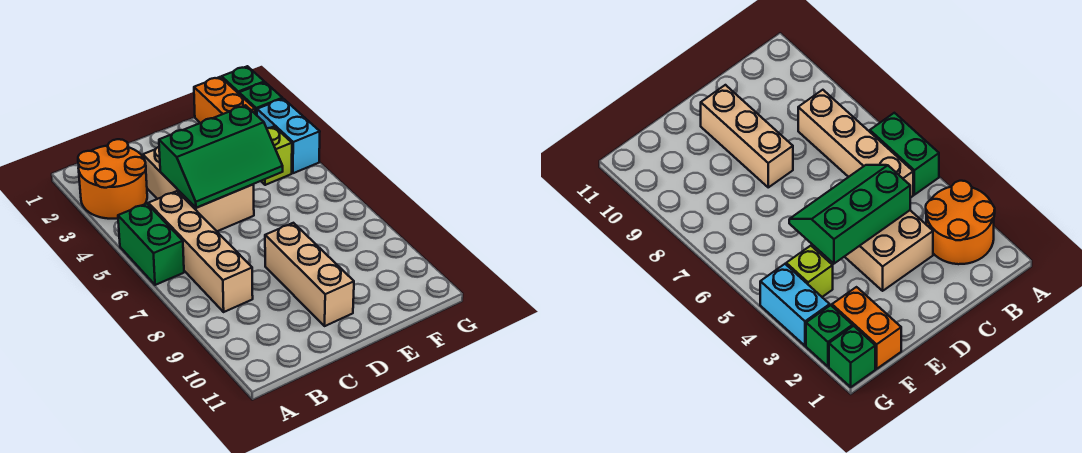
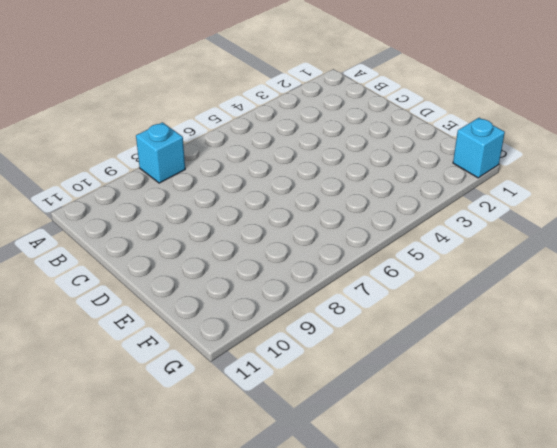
cyan brick A8 level 1 -> none
cyan brick G1 level 1 -> green brick G1 level 1
none -> orange round brick A2:B3 level 1
none -> green brick A5:A6 level 1

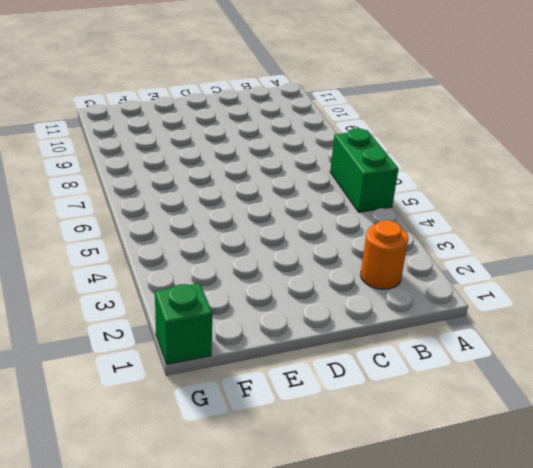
orange round brick B2 level 1 -> orange round brick A2:B3 level 1
none -> tan brick B5:B8 level 1
none -> tan brick C3:D5 level 1

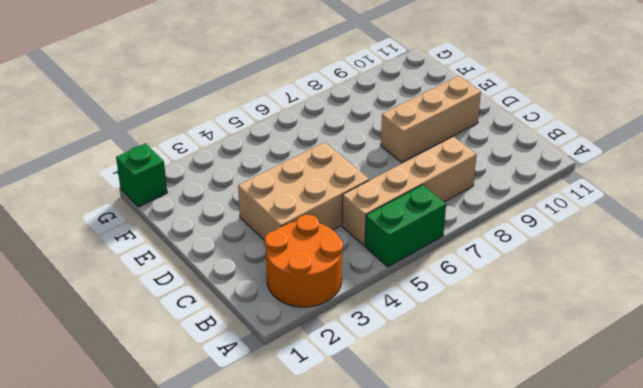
none -> orange brick F1:F2 level 1
none -> lime brick F4 level 1

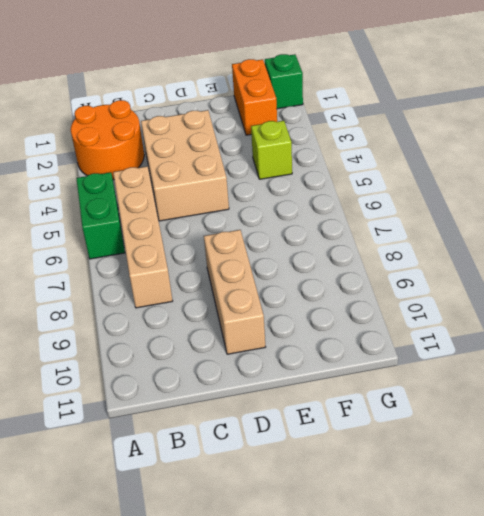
none -> green brick G2 level 1
none -> cyan brick G3:G4 level 1

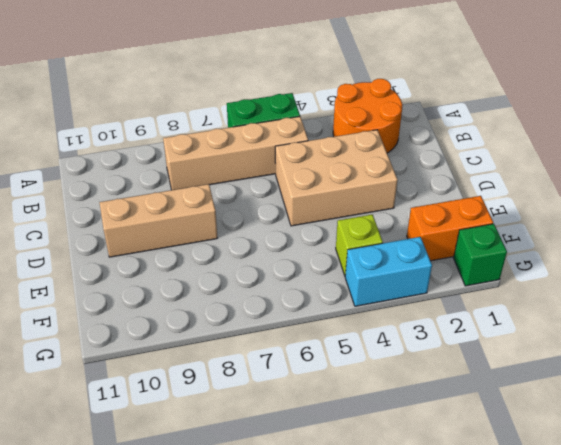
none -> green brick G2 level 1
none -> green slope C4:E5 level 2 top 4

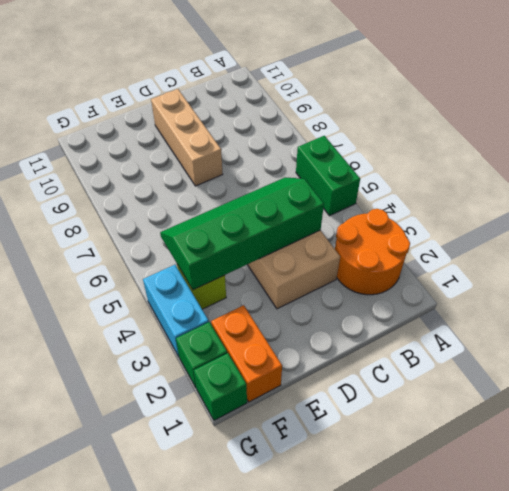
green slope C4:F5 level 2 top 4 -> green slope C4:E5 level 2 top 4
none -> tan brick B5:B8 level 1

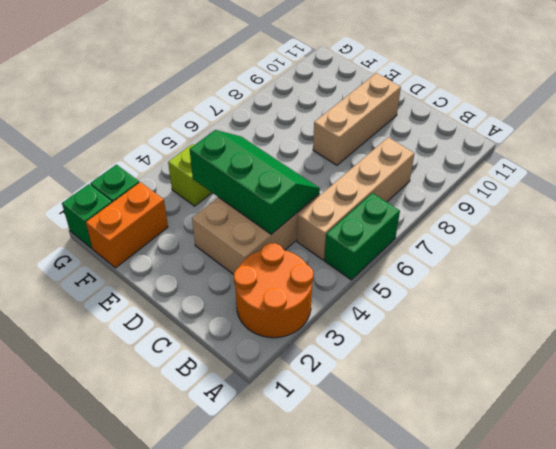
none -> cyan brick G3:G4 level 1

